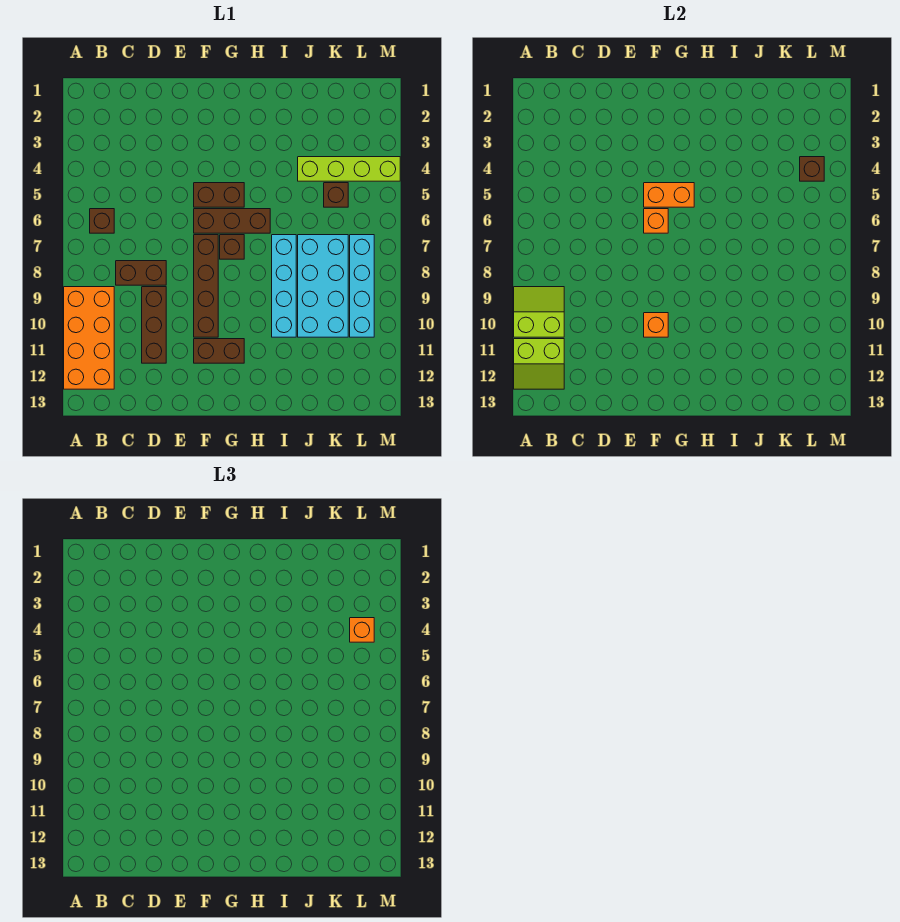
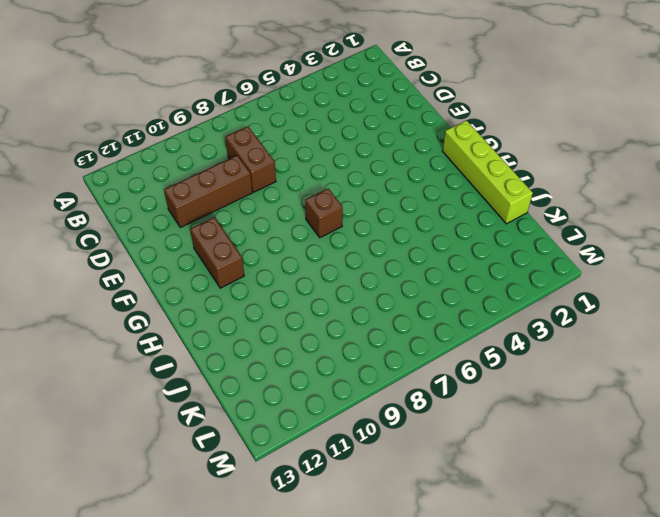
lime brick G1:J1 level 1 -> lime brick J4:M4 level 1
none -> orange brick A9:B12 level 1
none -> brown brick B6 level 1
none -> brown brick F5:G5 level 1

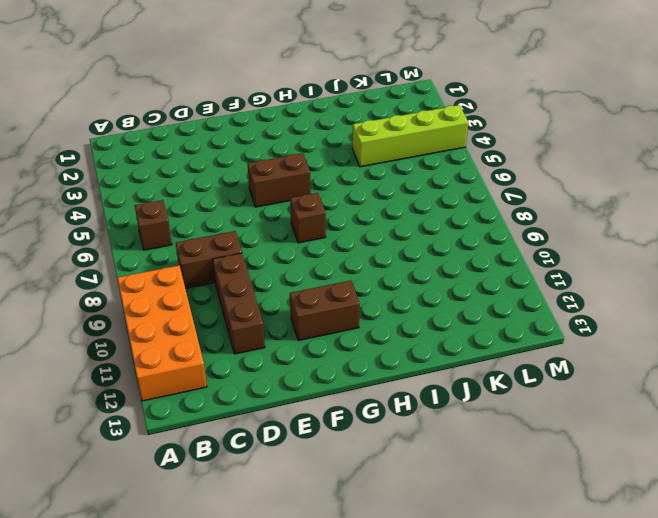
none -> brown brick F6:H6 level 1
none -> brown brick F7:F10 level 1
none -> cyan brick I7:I10 level 1

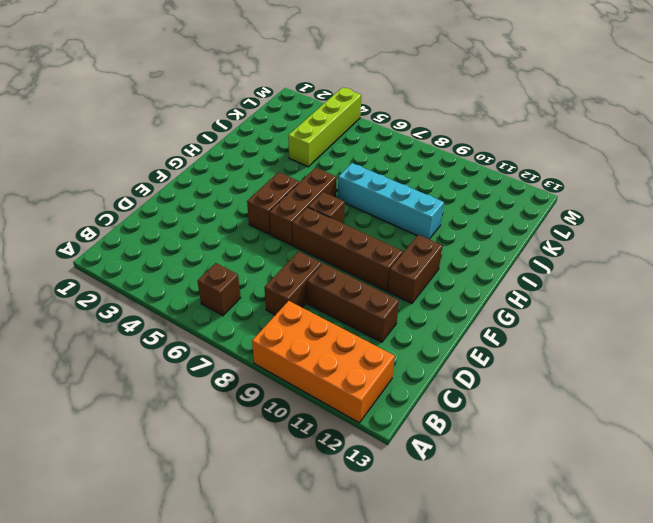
none -> cyan brick J7:K10 level 1
none -> brown brick K5 level 1
none -> cyan brick L7:L10 level 1

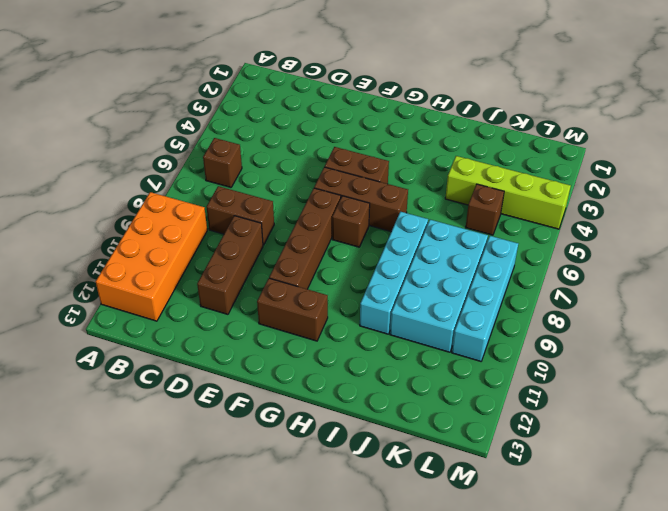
none -> lime slope A9:B10 level 2 top 10
none -> lime slope A11:B12 level 2 top 11
none -> orange brick F5:G5 level 2

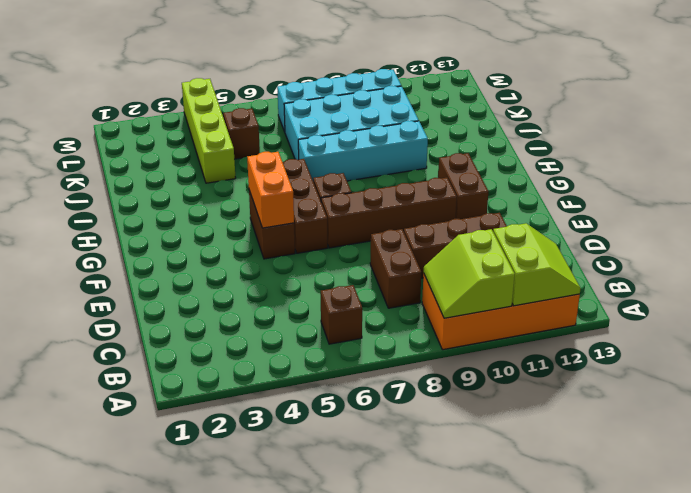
none -> orange brick F6 level 2
none -> orange brick F10 level 2
none -> brown brick L4 level 2

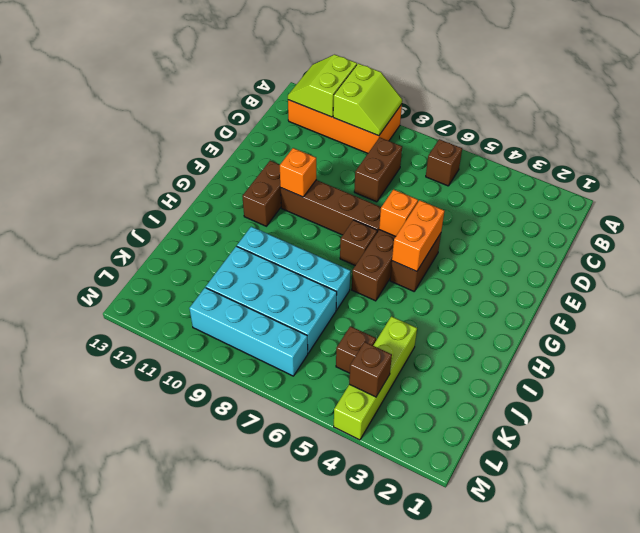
none -> brown brick D9:D11 level 1
none -> orange brick L4 level 3

